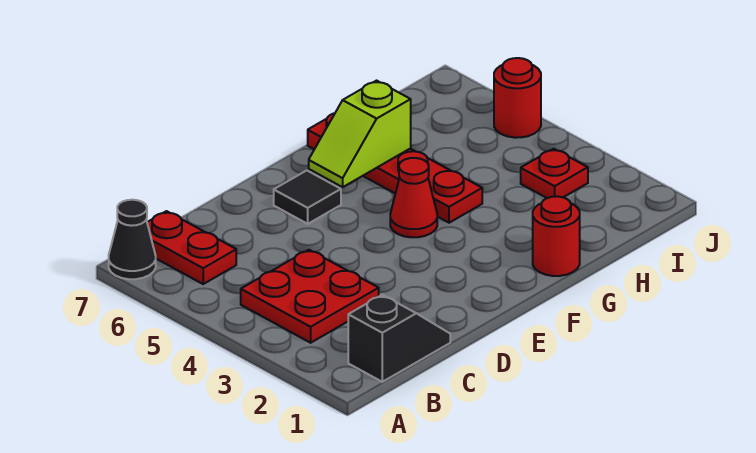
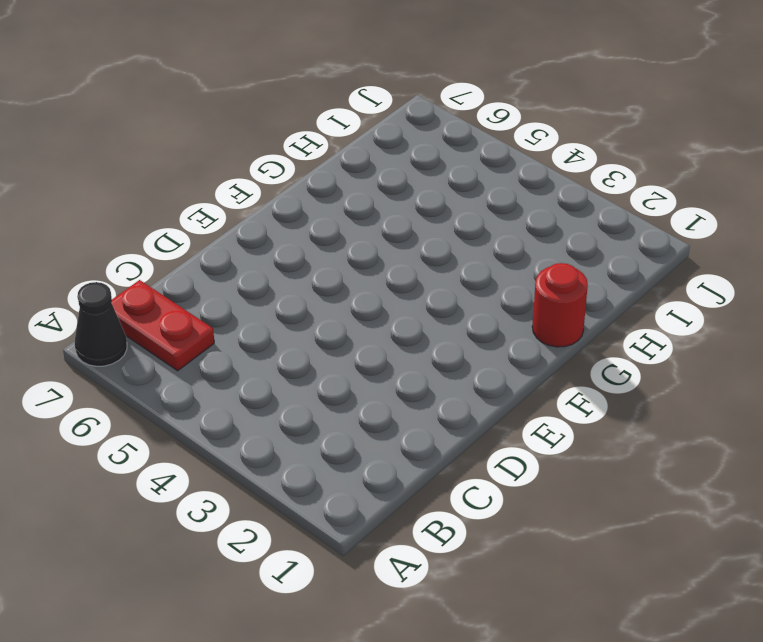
none -> black slope B1:C1 level 1 top B
none -> red plate B3:C4 level 1

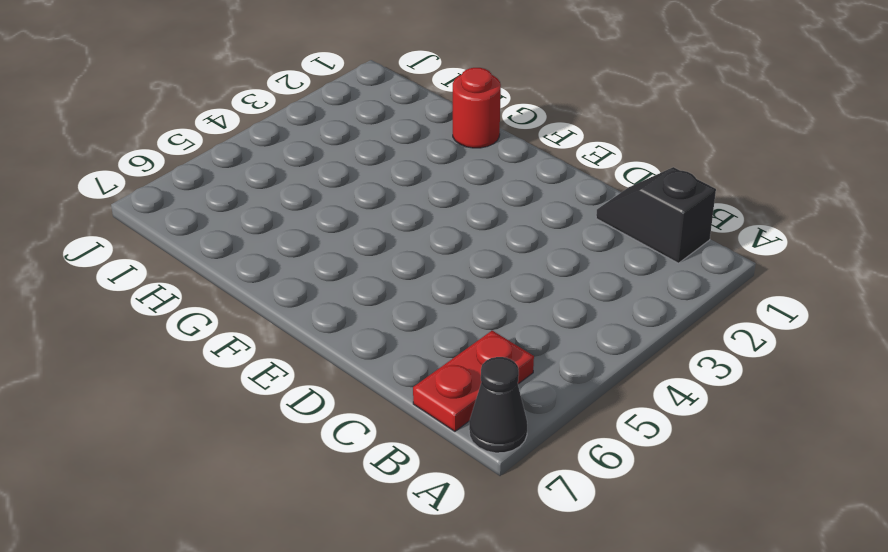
none -> red plate B3:C4 level 1
none -> black tile E6 level 1

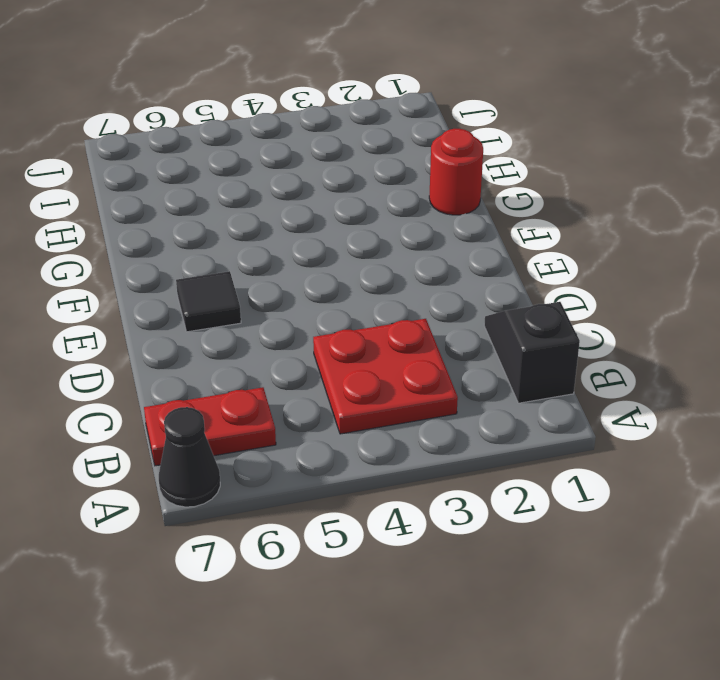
none -> red cone F4 level 1
none -> red plate G4:G7 level 1

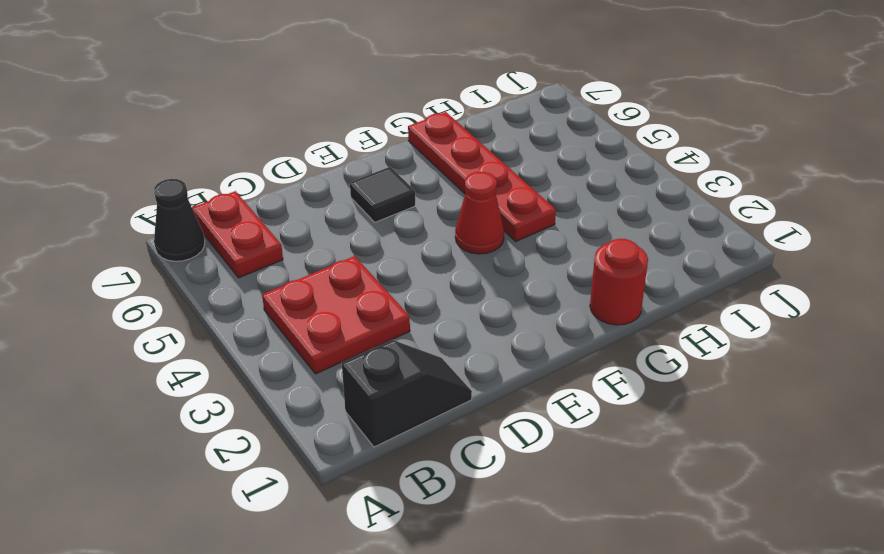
none -> red plate I3 level 1
none -> red round brick J5 level 1

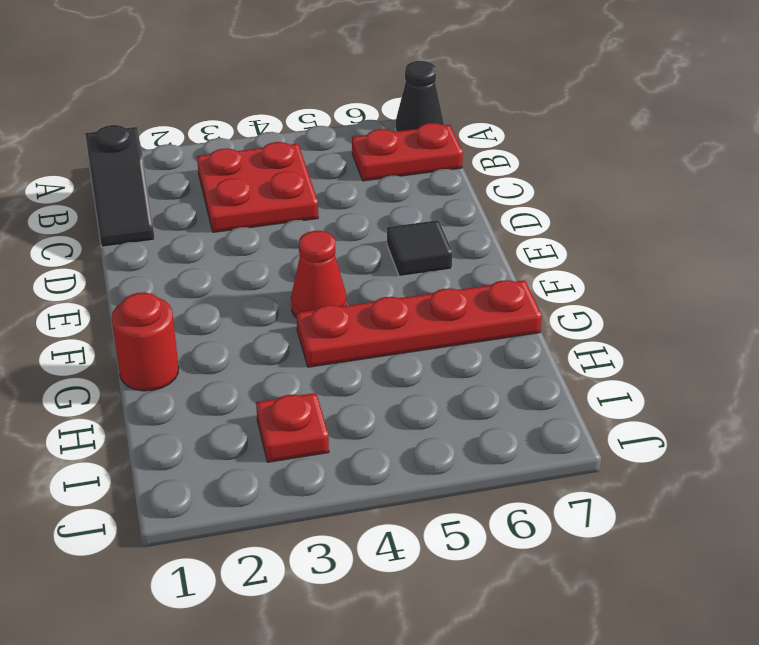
none -> red round brick J5 level 1
none -> lime slope F6:G6 level 2 top G

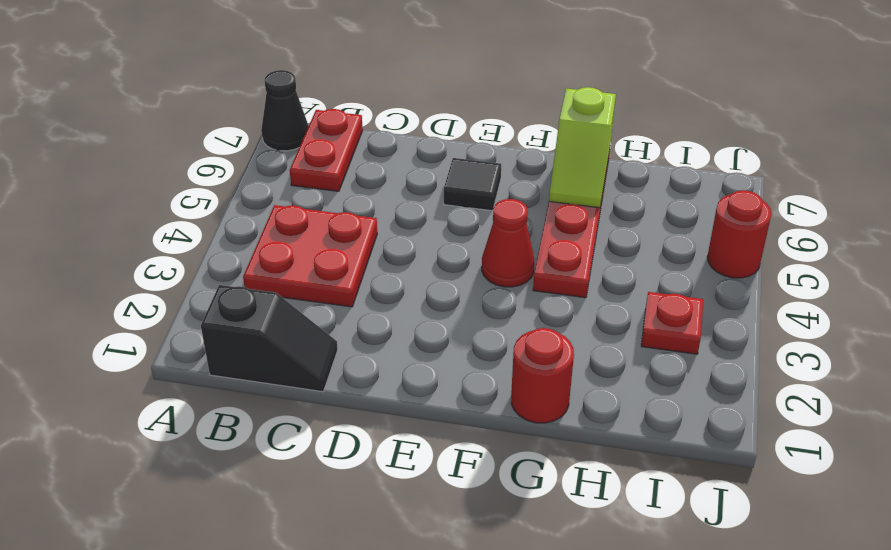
lime slope G6:G7 level 2 top 7 -> lime slope F6:G6 level 2 top G

